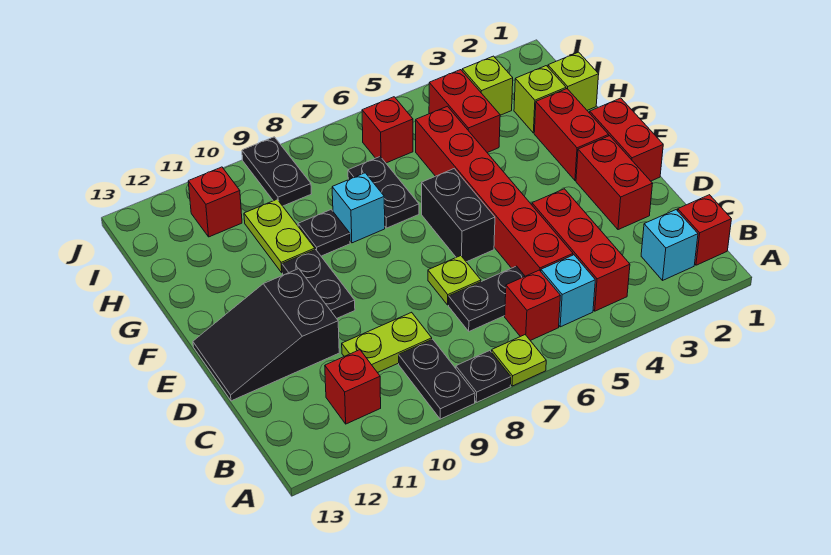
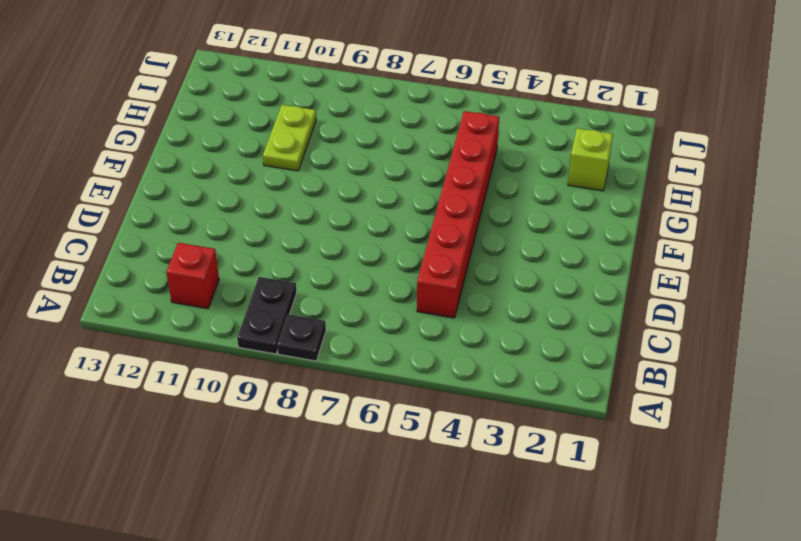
none -> lime plate A7 level 1
none -> red brick B1 level 1
none -> cyan brick B2 level 1
none -> red brick B4:D4 level 1

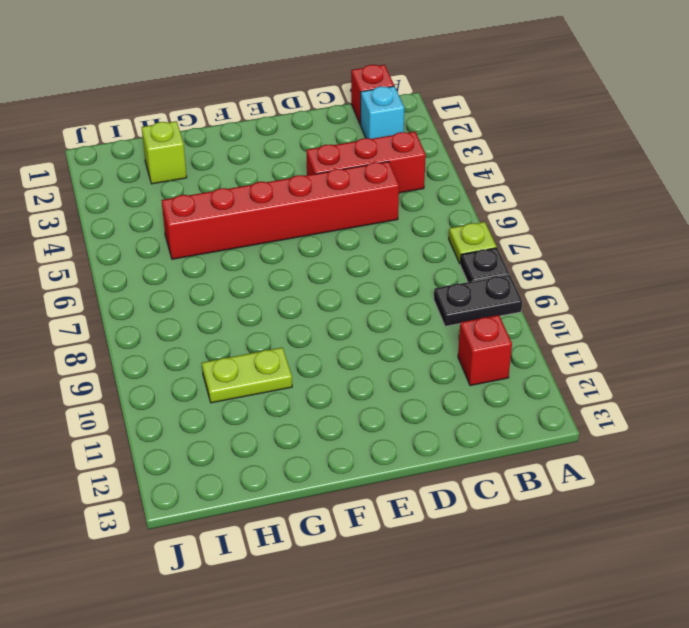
none -> cyan brick B5 level 1
none -> red brick B6 level 1
none -> black plate C6:C7 level 1
none -> lime plate C9:C10 level 1

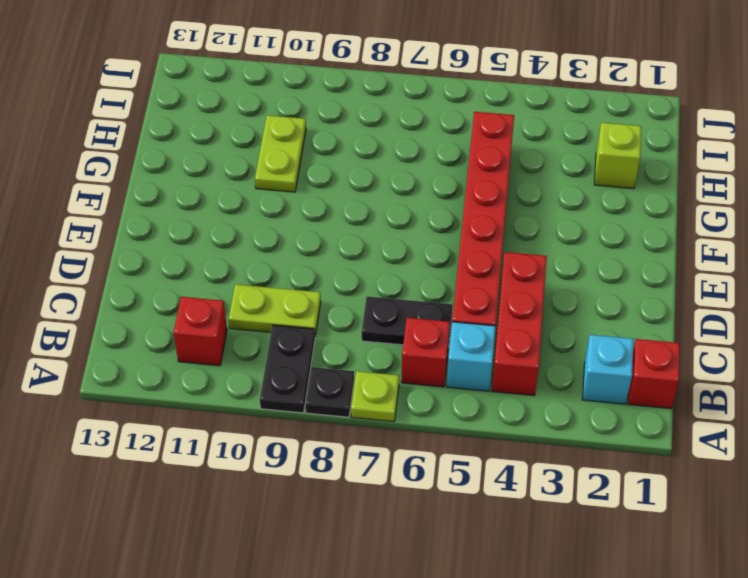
none -> red brick D2:E2 level 1
none -> lime plate D7 level 1
none -> black slope D11:E13 level 1 top 11
none -> red brick E1:F1 level 1

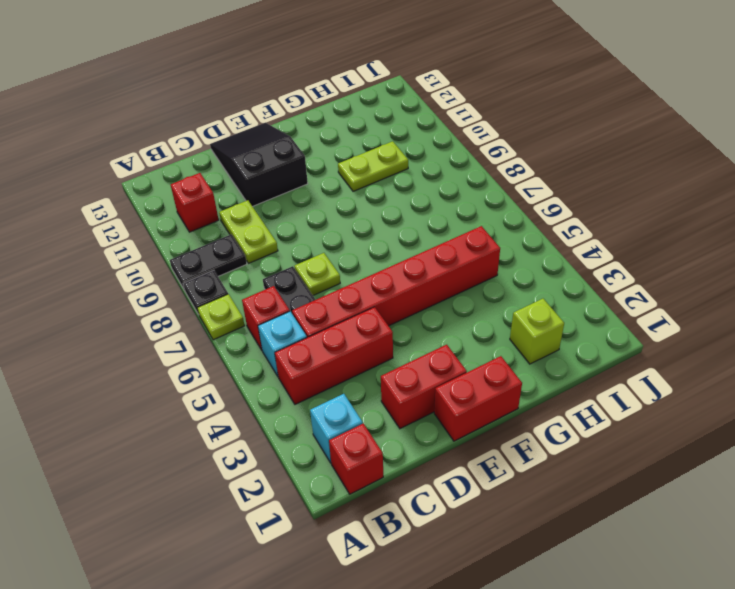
none -> black brick E6:F6 level 1
none -> black plate E10:F10 level 1
none -> red brick F2:G2 level 1
none -> black plate G7:H7 level 1

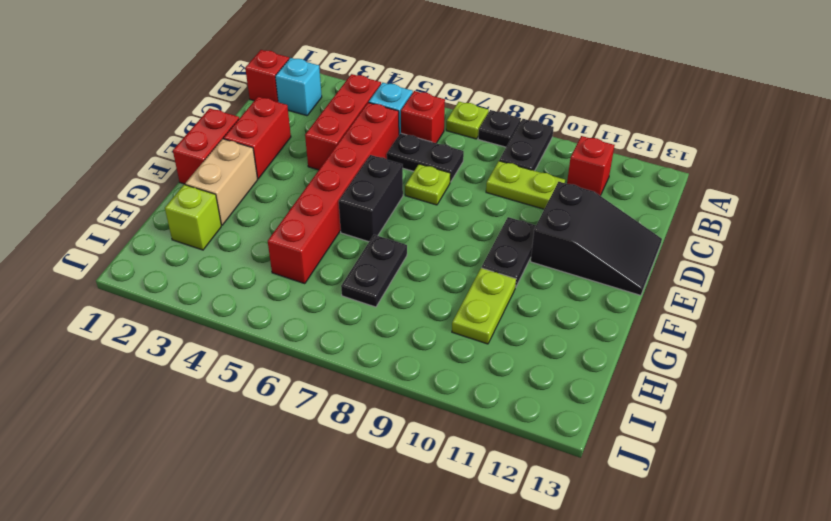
tan brick F2:G2 level 1 -> red brick F2:G2 level 1
none -> cyan brick G8 level 1
none -> black plate G9 level 1
none -> lime brick H1 level 1
none -> red brick H4:I4 level 1

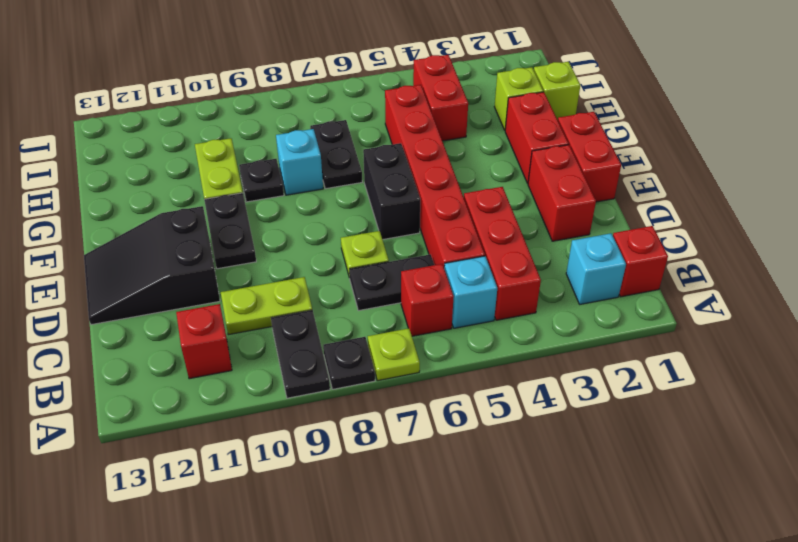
none -> lime brick I3 level 1
none -> red brick I6 level 1
none -> black plate I9:J9 level 1
none -> red brick I11 level 1

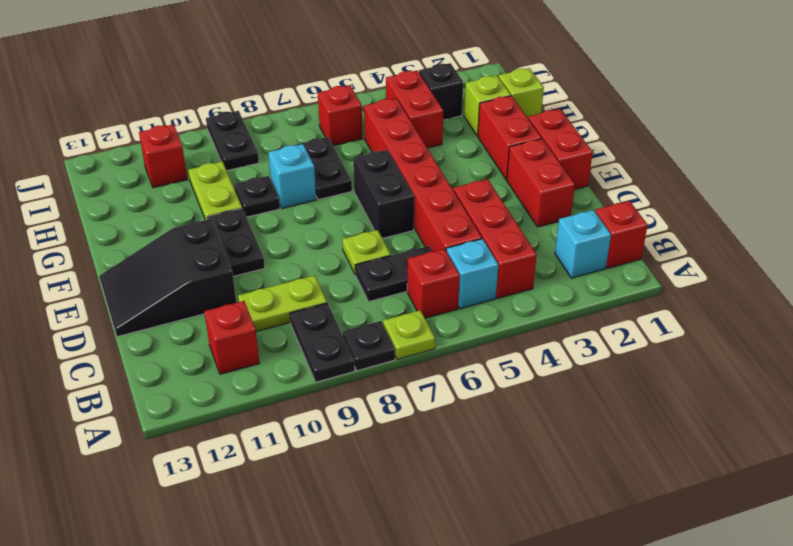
black brick I3 level 1 -> lime brick I3 level 1

